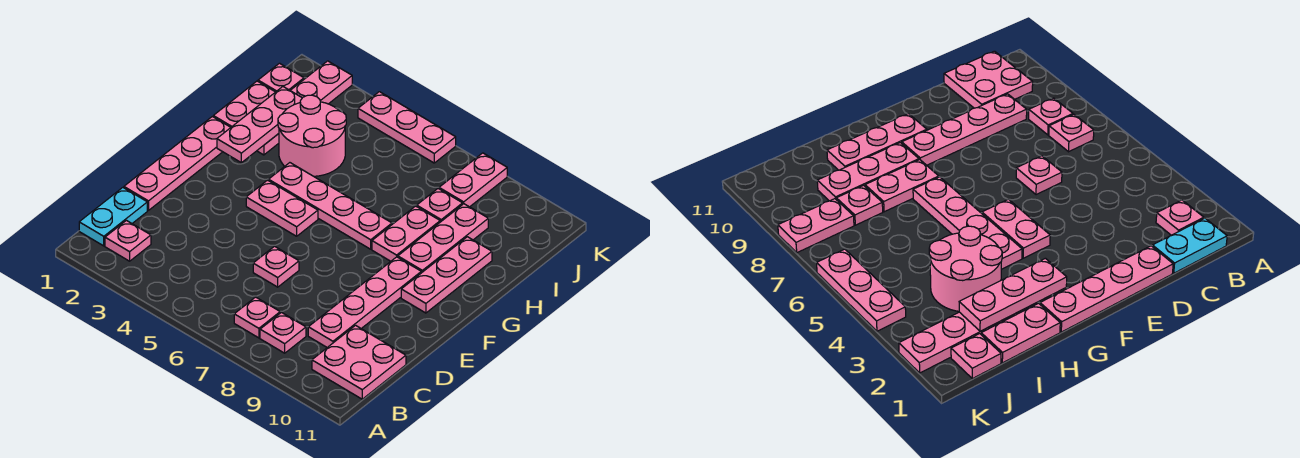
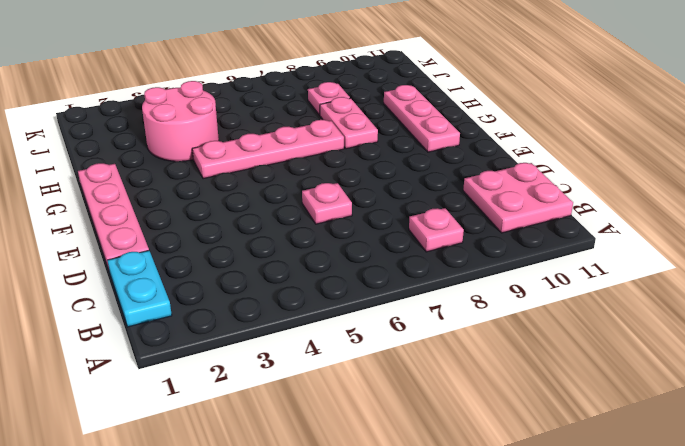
none -> pink plate B2 level 1
none -> pink plate B7 level 1
none -> pink plate C9:F9 level 1

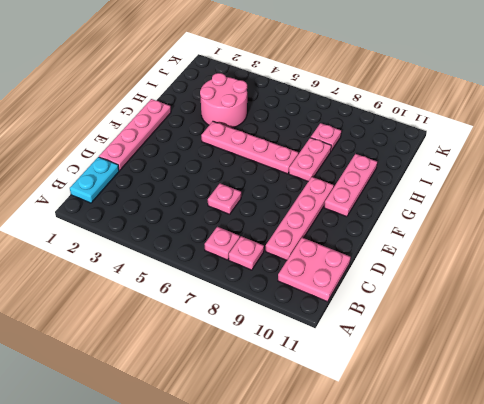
none -> pink plate B2 level 1
none -> pink plate F4:F5 level 1
none -> pink plate G9:I9 level 1

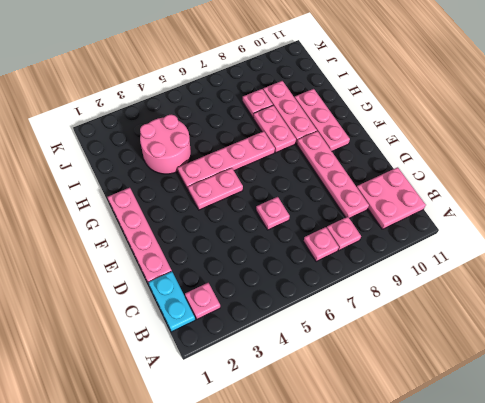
none -> pink plate H1:I1 level 1
none -> pink plate H2:K2 level 1
none -> pink plate J1 level 1

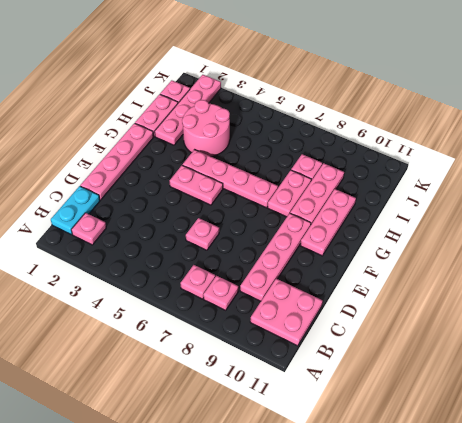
none -> pink plate J8:K8 level 1
none -> pink plate K4:K6 level 1
none -> pink plate G2:I2 level 2

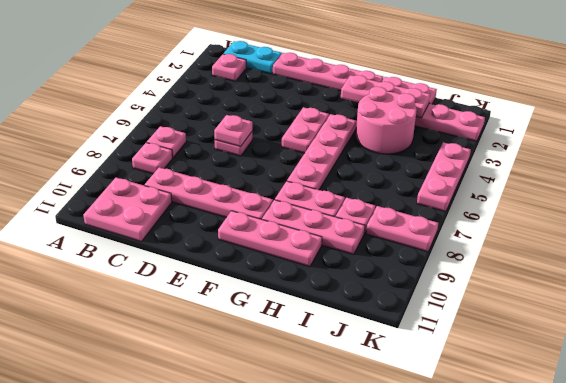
pink plate D6 level 2 -> pink plate J1 level 1

